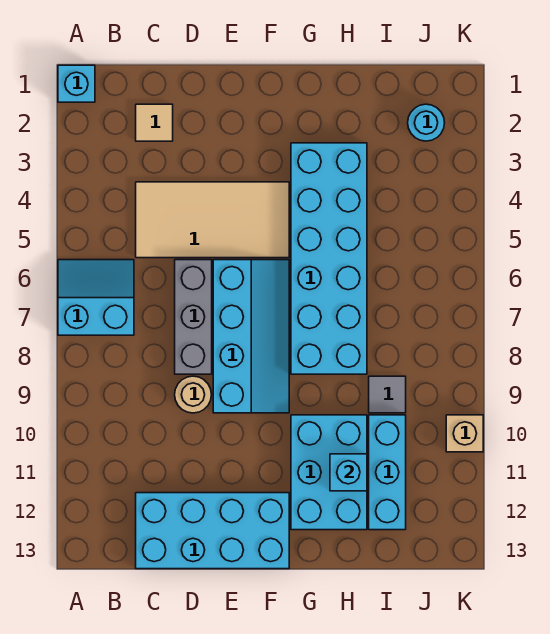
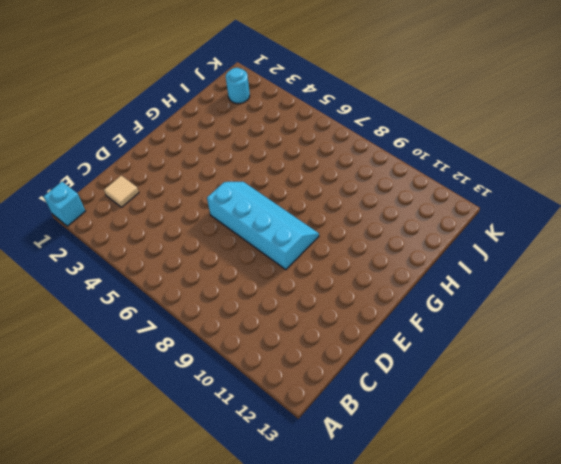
none -> cyan slope A6:B7 level 1 top 7
none -> tan tile C4:F5 level 1
none -> cyan brick C12:F13 level 1

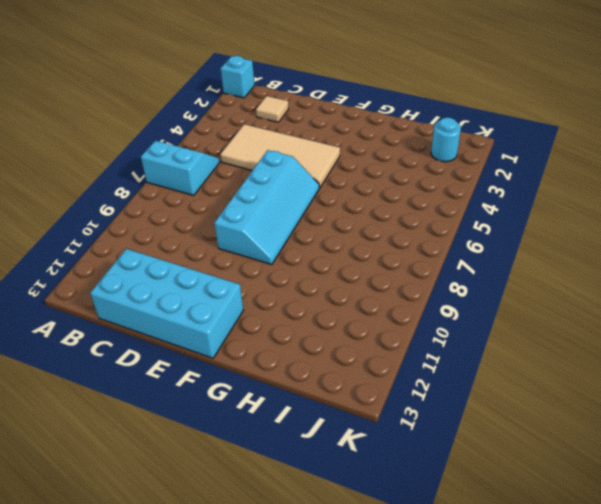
none -> grey brick D6:D8 level 1
none -> tan round brick D9 level 1
none -> cyan brick G3:H8 level 1

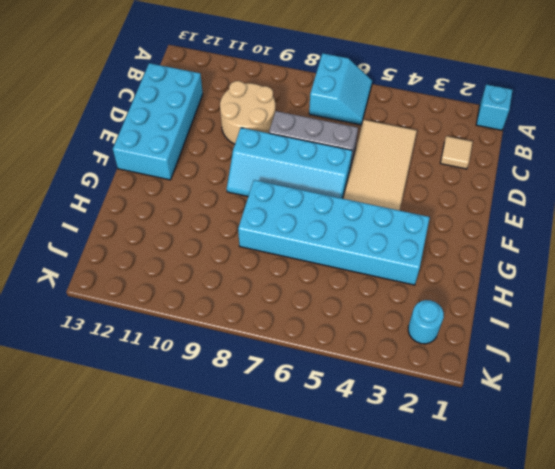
tan round brick C9:D10 level 1 -> tan round brick D9 level 1
none -> cyan brick G10:H12 level 1
none -> grey tile I9 level 1
none -> cyan brick I10:I12 level 1

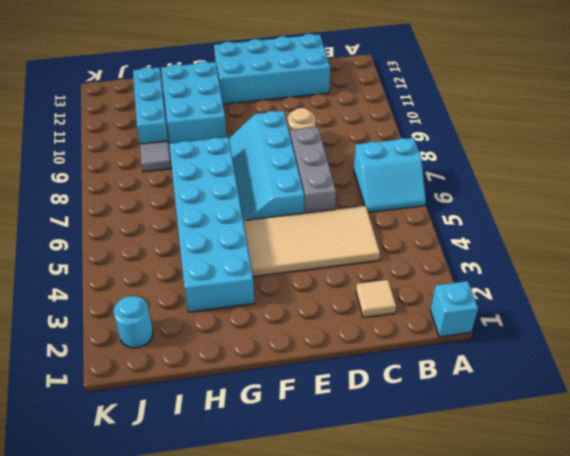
none -> tan brick K10 level 1
none -> cyan brick H11 level 2

